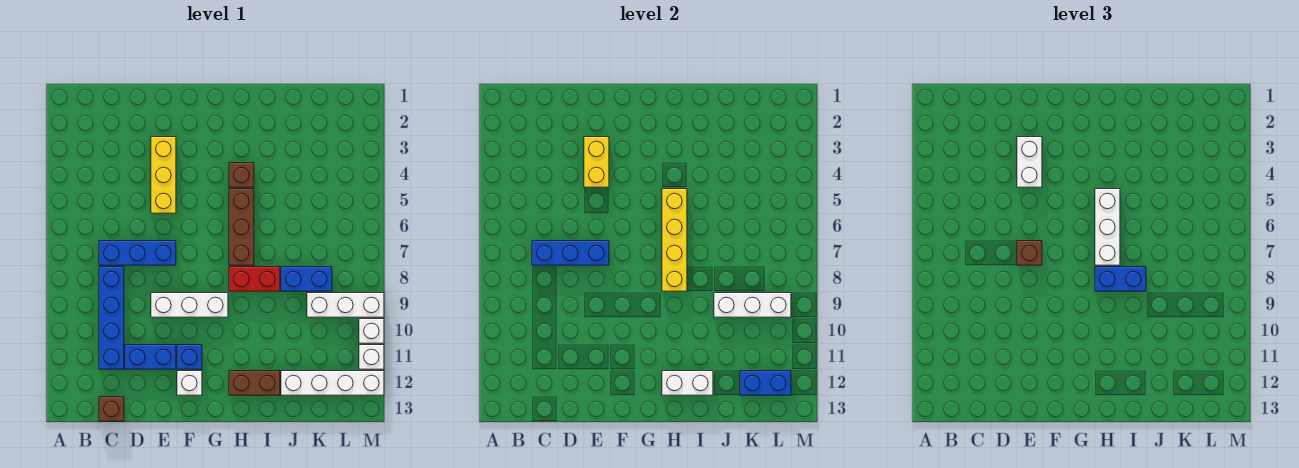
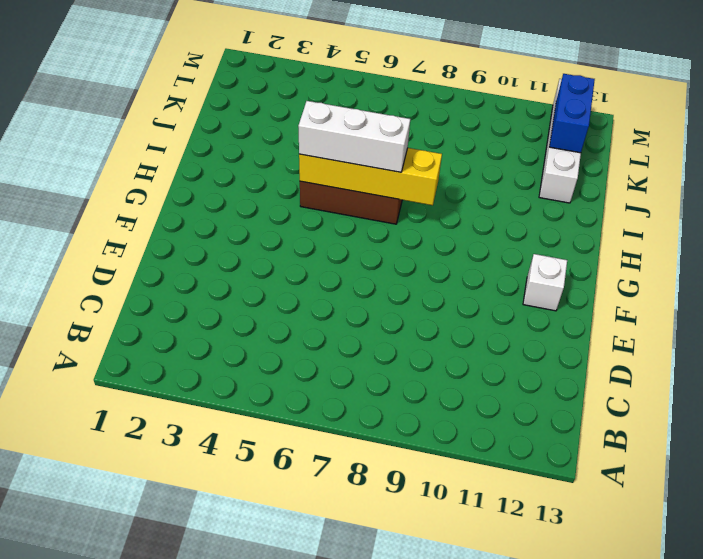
none -> blue brick C7:E7 level 1
none -> blue brick C8:C11 level 1
none -> brown brick C13 level 1

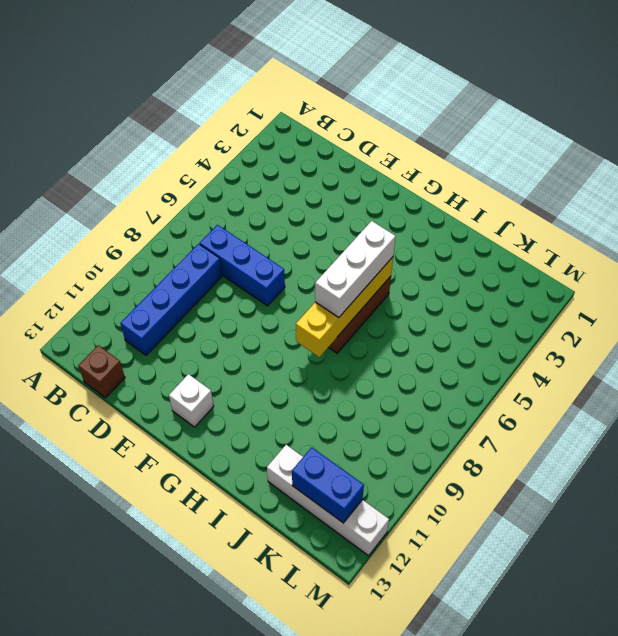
none -> blue brick D11:E11 level 1
none -> yellow brick E3:E5 level 1
none -> white brick E9:G9 level 1

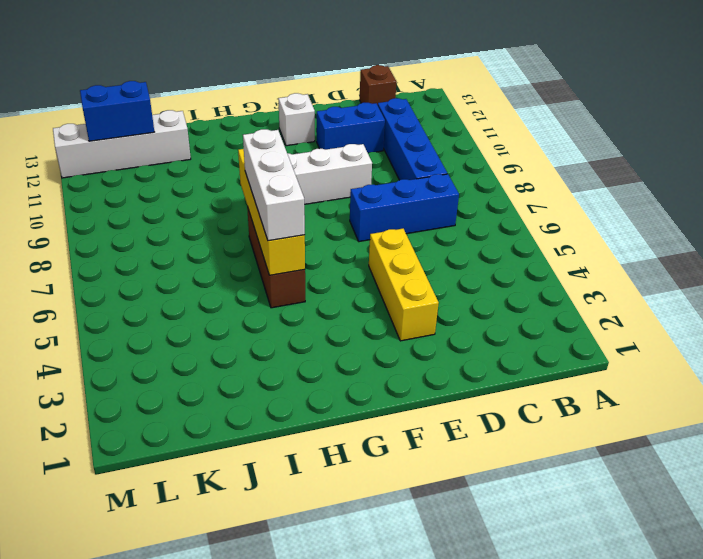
none -> blue brick F11 level 1
none -> brown brick H4 level 1
none -> red brick H8:I8 level 1

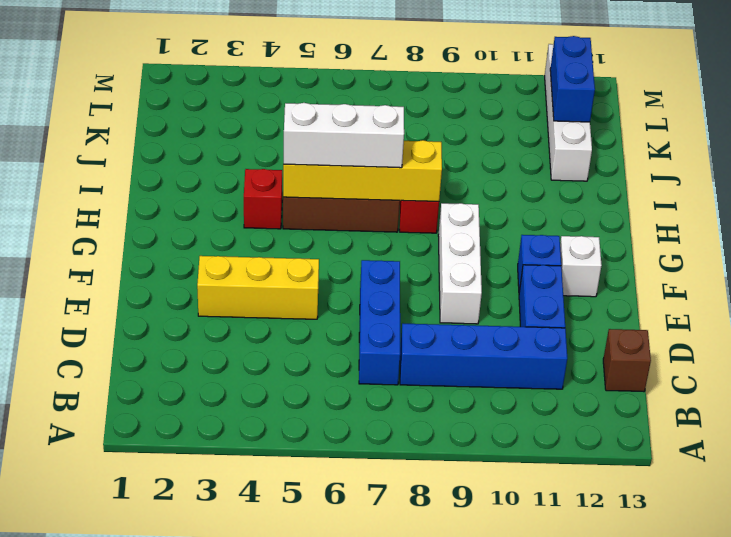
red brick H4 level 1 -> brown brick H4 level 1
none -> brown brick H12:I12 level 1
none -> blue brick J8:K8 level 1
none -> white brick K9:M9 level 1

